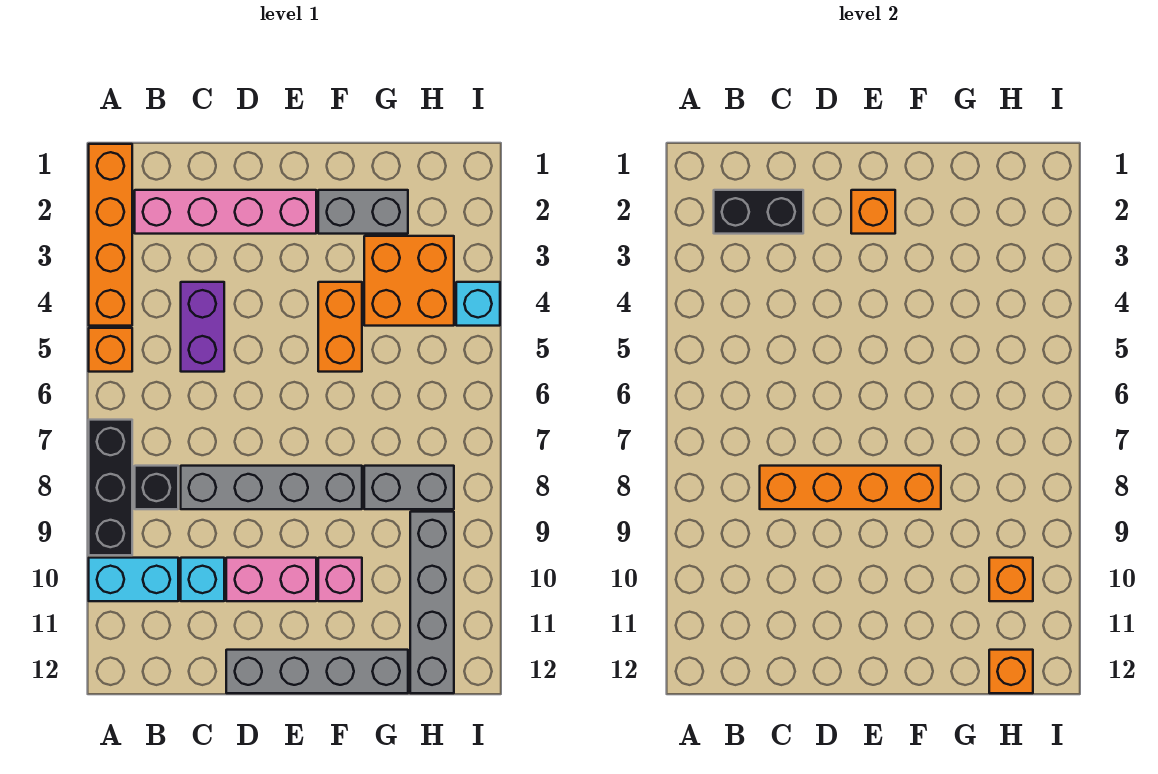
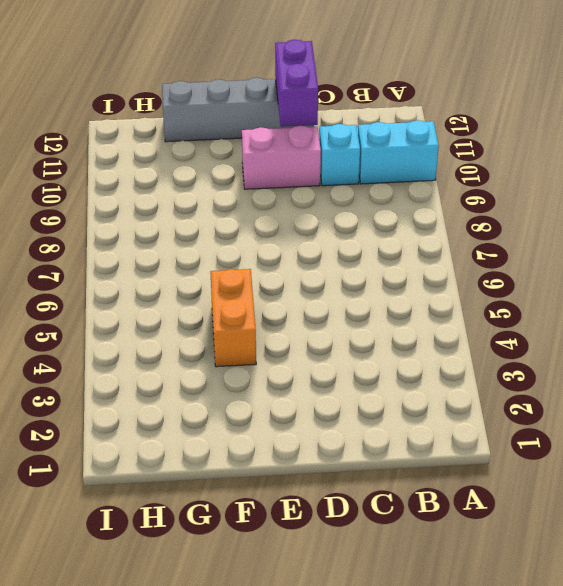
purple brick D11:D12 level 2 -> purple brick C4:C5 level 1
none -> orange brick A1:A4 level 1
none -> orange brick A5 level 1
none -> black brick A7:A9 level 1

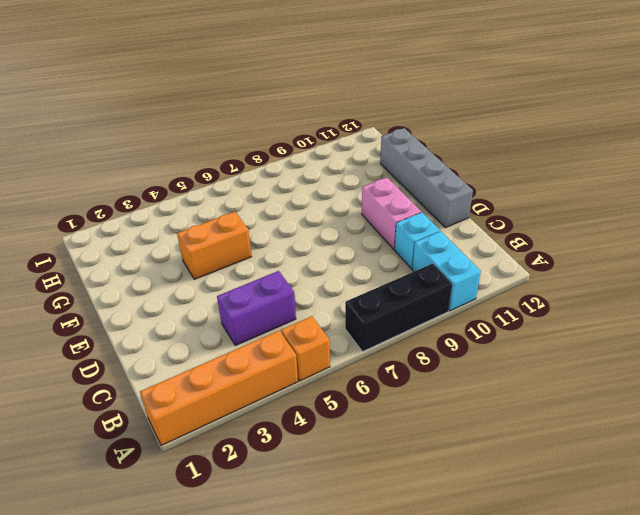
none -> pink brick B2:E2 level 1
none -> black brick B8 level 1
none -> grey brick C8:F8 level 1

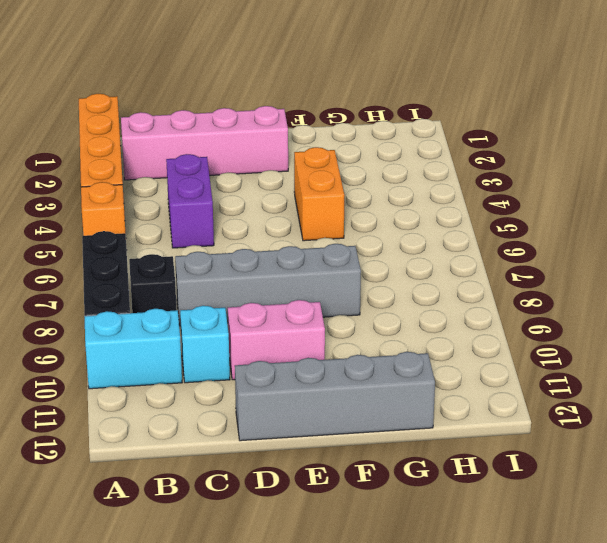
none -> grey brick F2:G2 level 1
none -> pink brick F10 level 1
none -> orange brick G3:H4 level 1

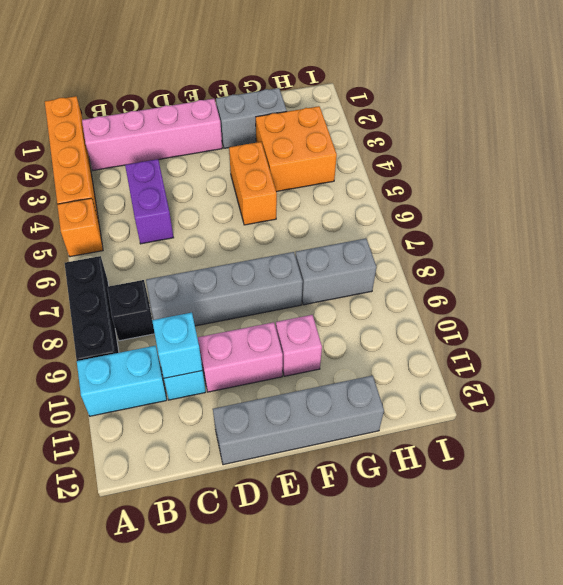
cyan brick C10 level 2 -> cyan brick I4 level 1
none -> grey brick H9:H12 level 1
none -> black brick B2:C2 level 2
none -> orange brick C8:F8 level 2

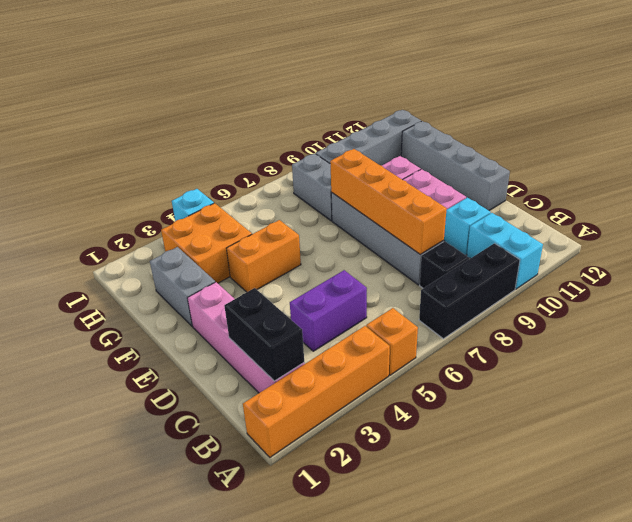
none -> orange brick E2 level 2
none -> orange brick H10 level 2
none -> orange brick H12 level 2

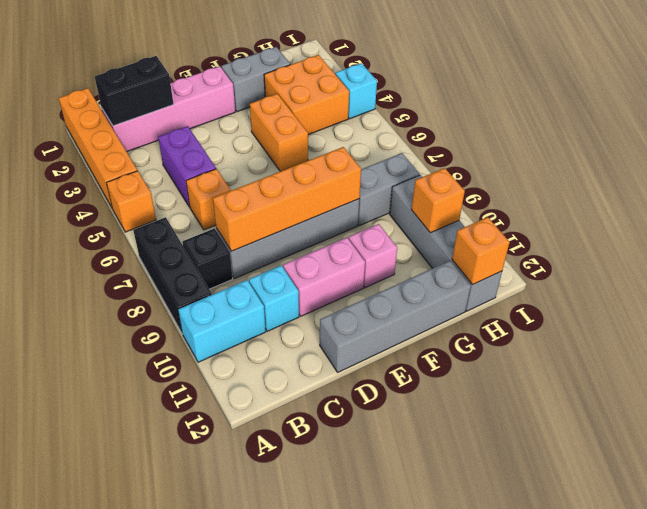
orange brick C6 level 1 -> orange brick E2 level 2

